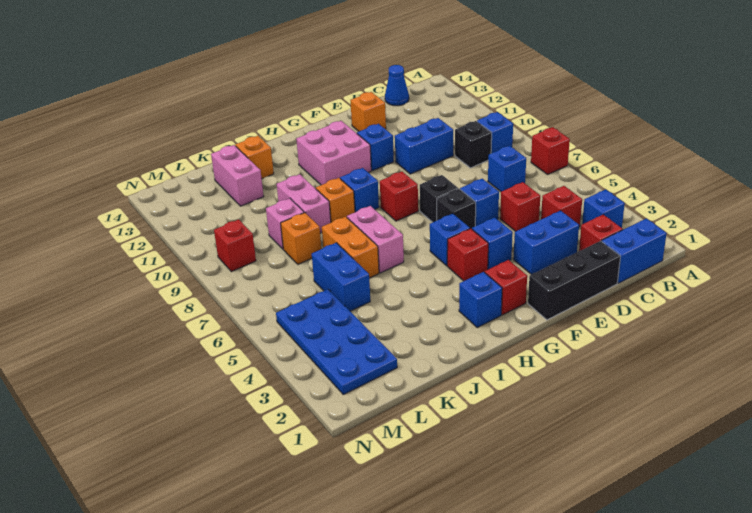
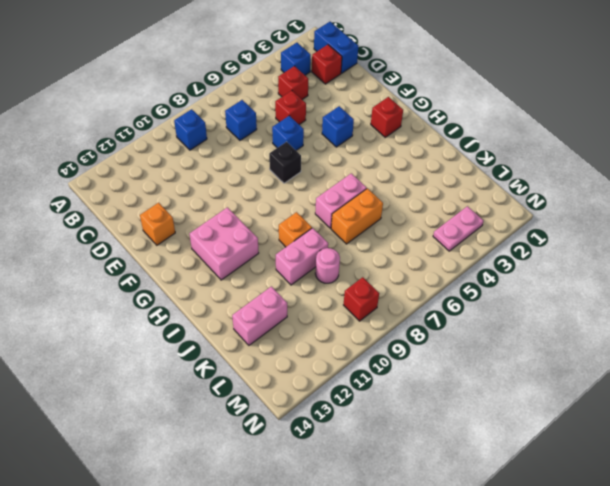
pink round brick K9 level 1 -> pink brick K9 level 1
pink plate M3:M4 level 1 -> blue plate L2:M5 level 1
none -> red brick A7 level 1
none -> black brick C9 level 1
none -> blue cone C14 level 1
none -> black brick D1:F1 level 1

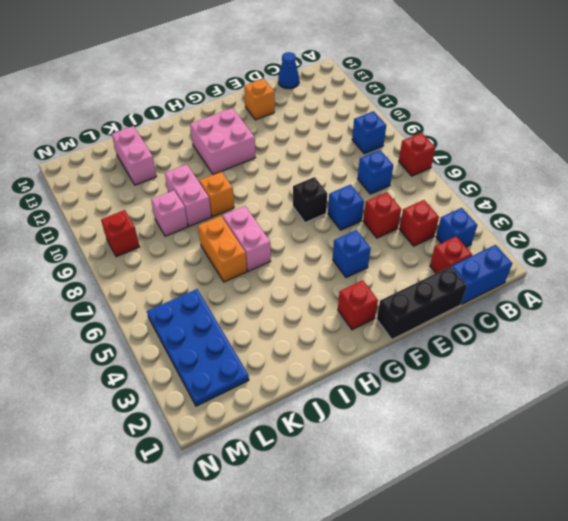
none -> black brick C9 level 1
none -> blue brick D3:E3 level 1
none -> blue brick D10:E10 level 1
none -> black brick F6 level 1

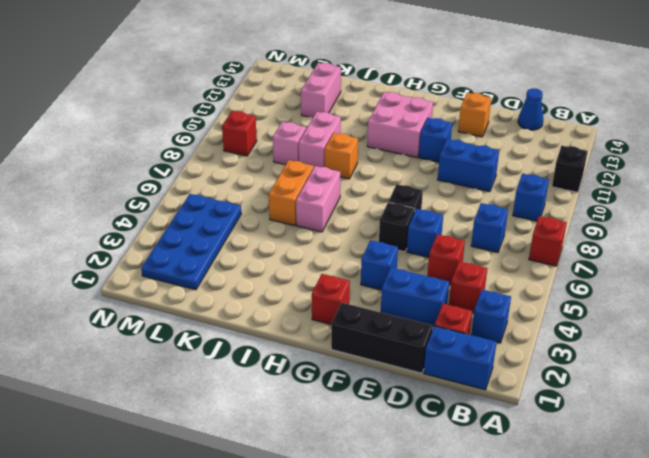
black brick A11 level 1 -> black brick C9 level 1
none -> red brick G4 level 1
none -> blue brick G5 level 1
none -> red brick G8 level 1
none -> blue brick H2 level 1

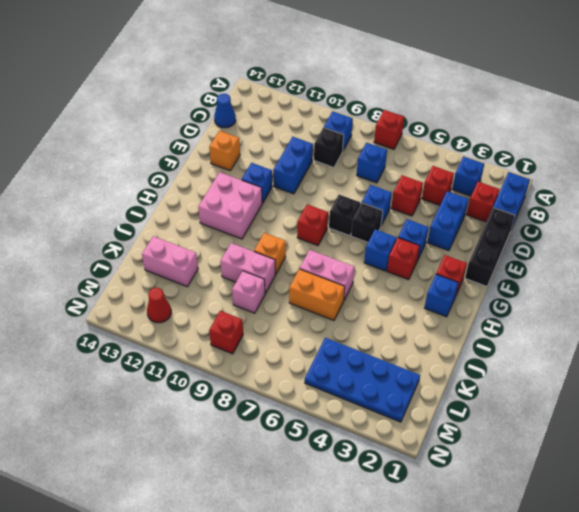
red cone M12 level 1 -> none
none -> blue brick H9 level 1
none -> orange brick J13 level 1
none -> blue brick K5:K6 level 1
none -> orange brick K8 level 1

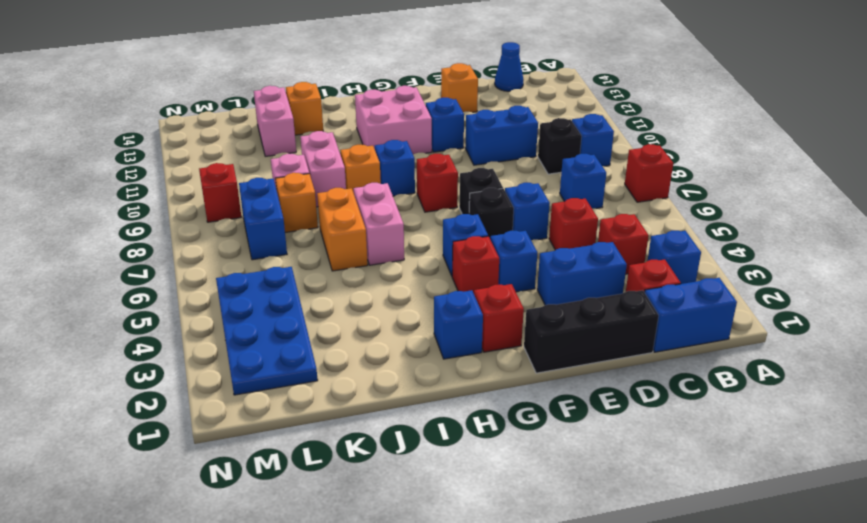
blue brick L7:L8 level 1 -> blue brick K5:K6 level 1

